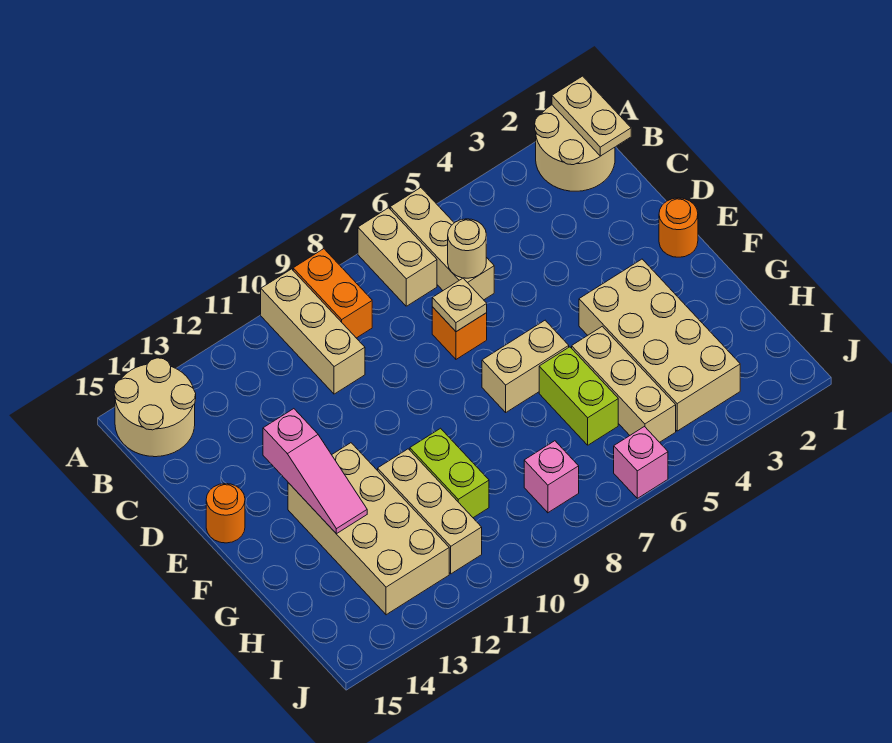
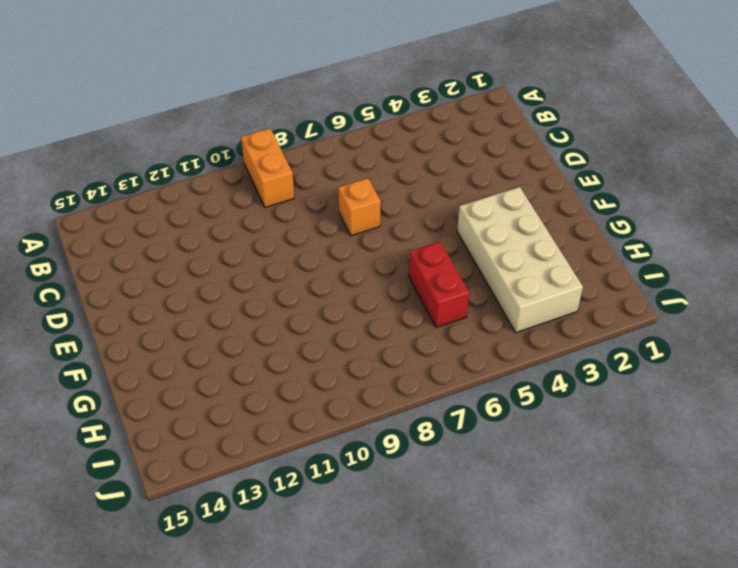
red brick G6:H6 level 1 -> lime brick G6:H6 level 1
none -> tan round brick A1:B2 level 1
none -> tan brick A6:C6 level 1
none -> tan brick A7:B7 level 1

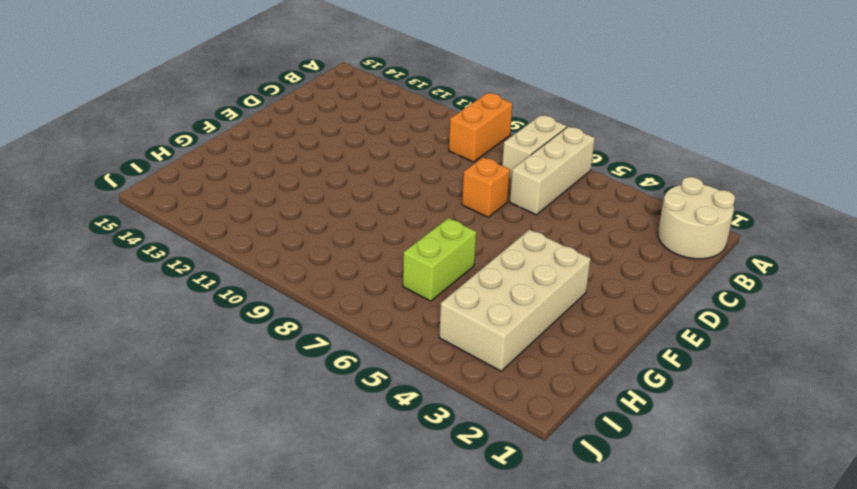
none -> tan brick A10:C10 level 1
none -> tan round brick A14:B15 level 1
none -> orange round brick E1 level 1

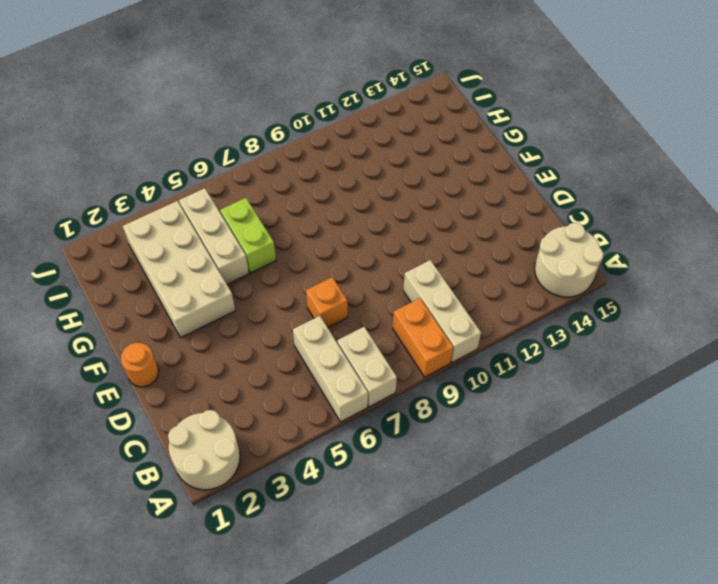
none -> orange round brick E15 level 1
none -> tan brick F6:F7 level 1
none -> tan brick F12:I13 level 1

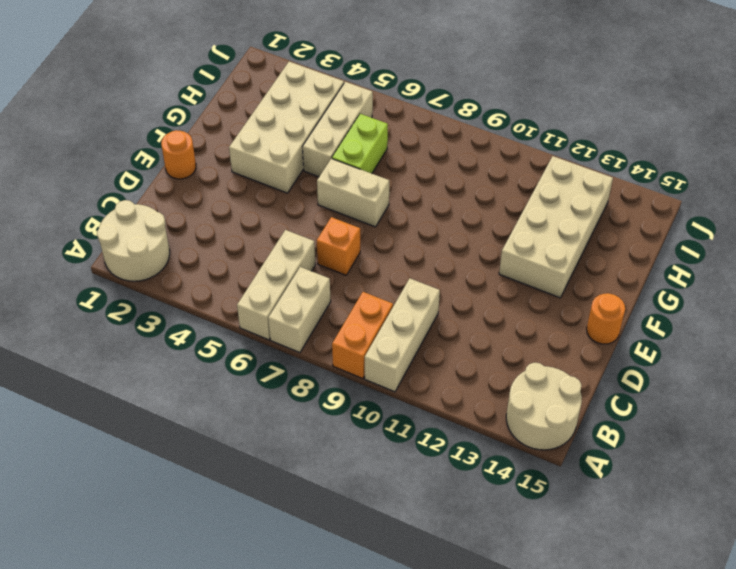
none -> lime brick G10:H10 level 1
none -> tan brick G11:I11 level 1
none -> pink brick I8 level 1

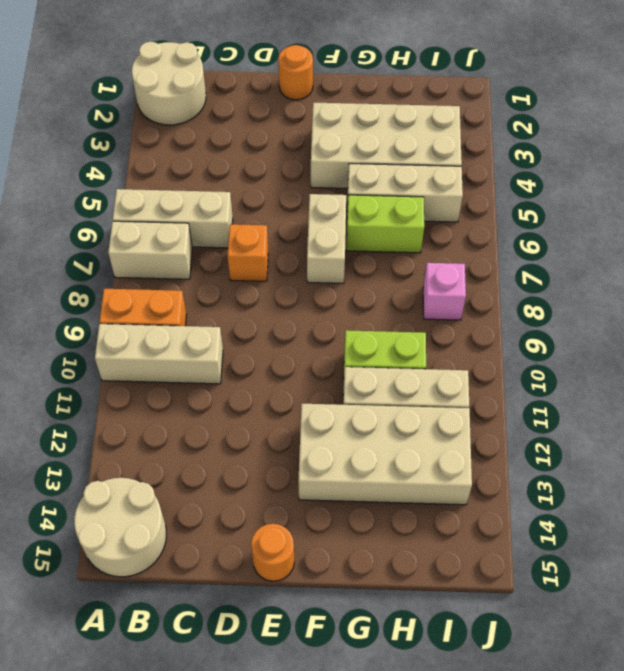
none -> pink brick J6 level 1
none -> tan plate A1:B1 level 2
none -> tan round brick C6 level 2

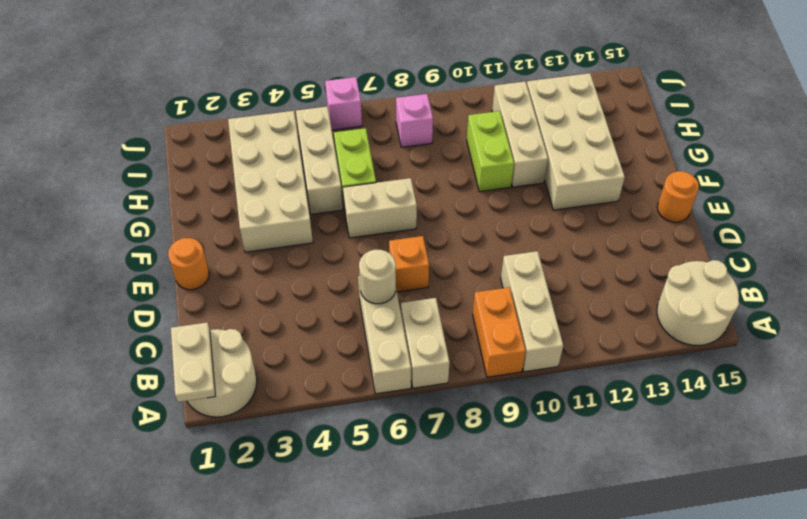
none -> tan plate D7 level 2
none -> pink slope E13:G13 level 2 top E

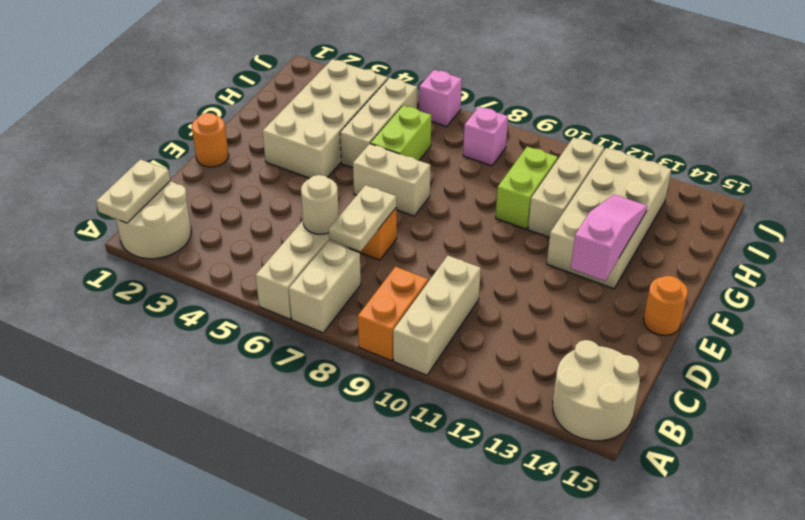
tan plate C7:D7 level 2 -> tan plate D7 level 2

